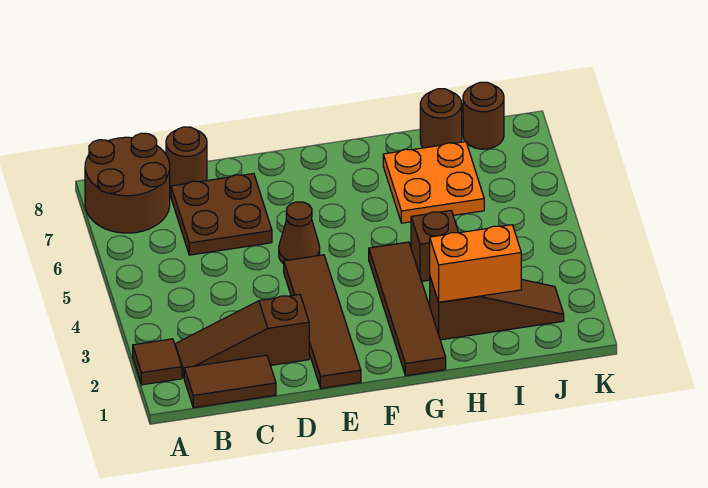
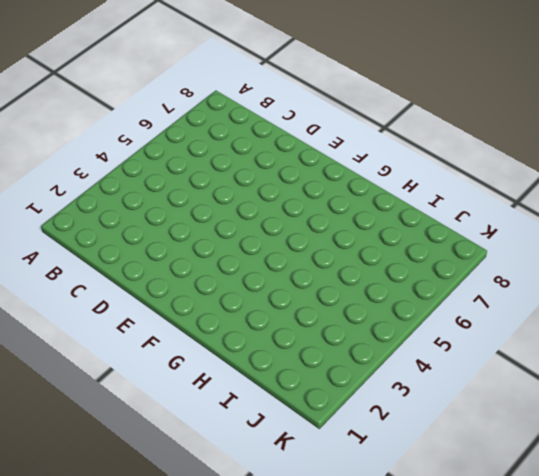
none -> brown tile A2 level 1
none -> brown round brick A7:B8 level 1
none -> brown tile B1:C1 level 1

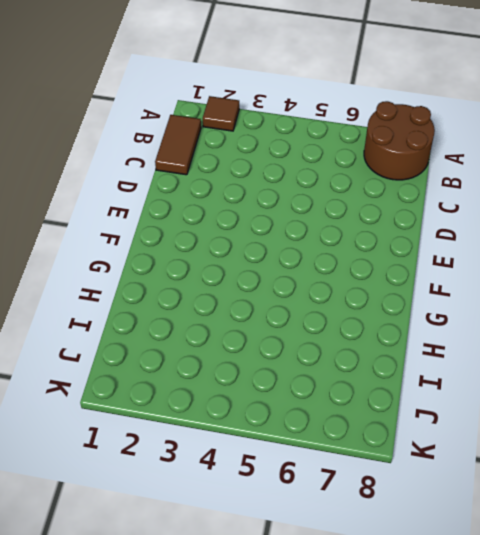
none -> brown slope B2:D2 level 1 top D
none -> brown plate C6:D7 level 1
none -> brown round brick C8 level 1

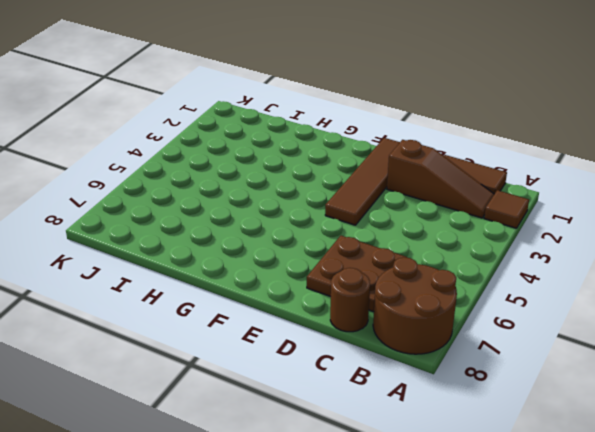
none -> brown cone E5 level 1
none -> brown tile G1:G4 level 1
none -> brown slope H2:J2 level 1 top H

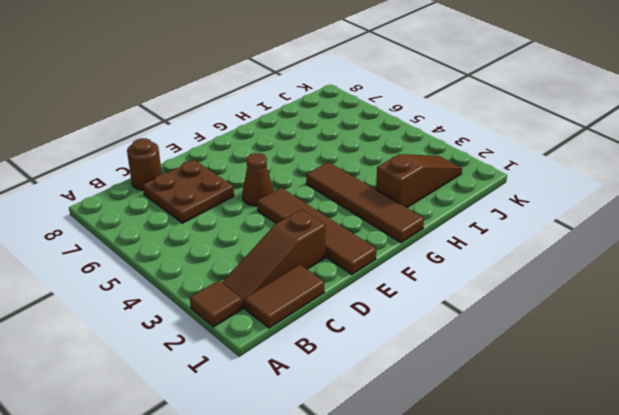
none -> brown round brick A7:B8 level 1
none -> brown brick H4 level 1
none -> orange plate H6:I7 level 1

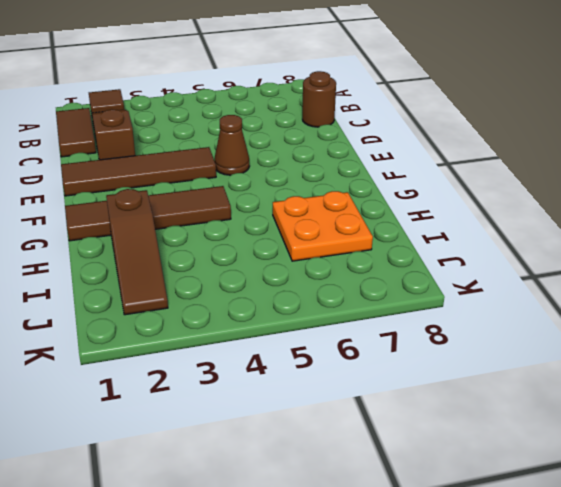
none -> brown round brick A7:B8 level 1
none -> brown plate C6:D7 level 1
none -> brown brick H4 level 1

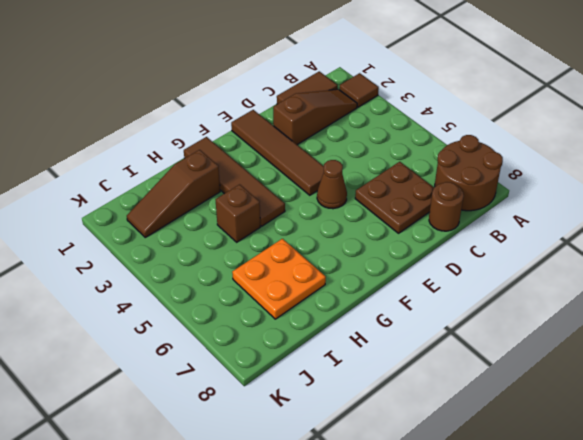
none -> brown round brick I8 level 1
none -> brown round brick J8 level 1
none -> orange brick H2:I2 level 2

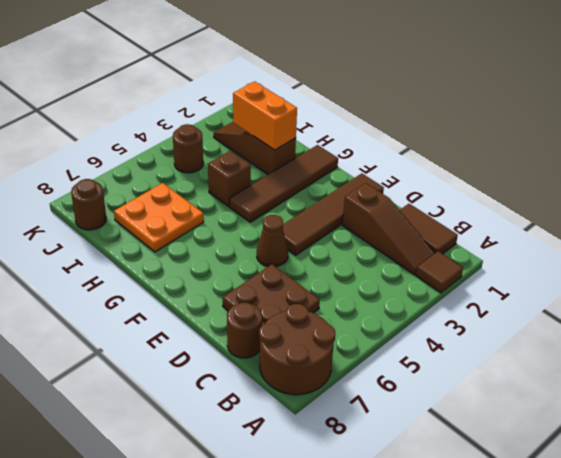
brown round brick J4 level 1 -> brown round brick I8 level 1

